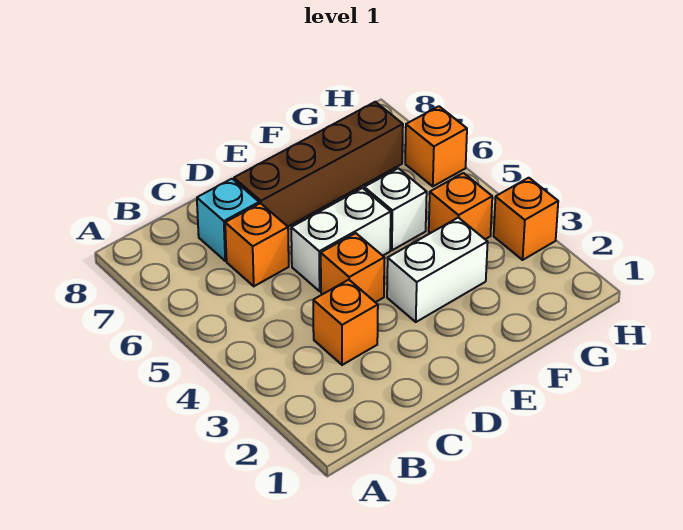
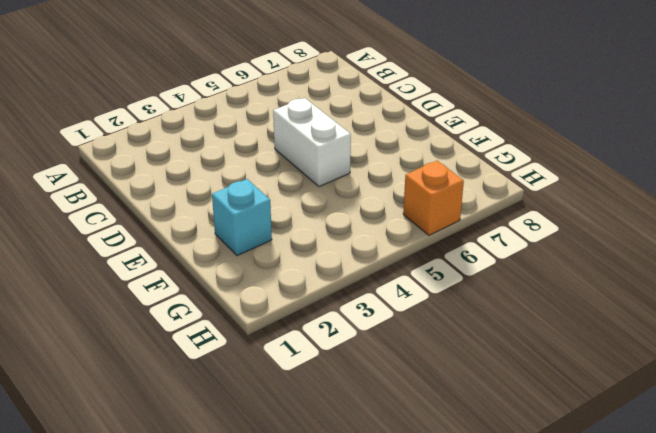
cyan brick F2 level 1 -> cyan brick C7 level 1
none -> orange brick C3 level 1
none -> orange brick C6 level 1

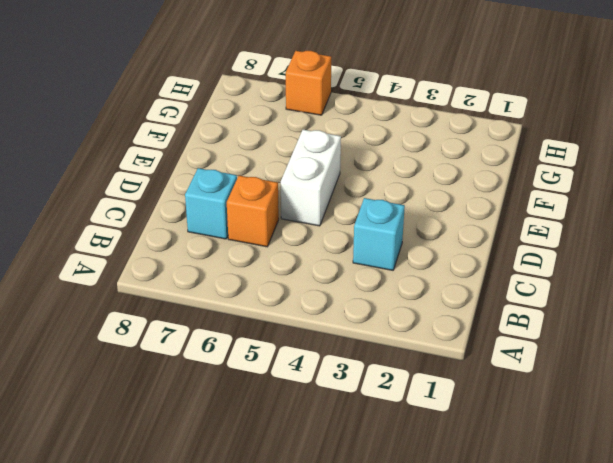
cyan brick C3 level 1 -> orange brick C3 level 1
none -> orange brick D4 level 1
none -> brown brick D7:G7 level 1

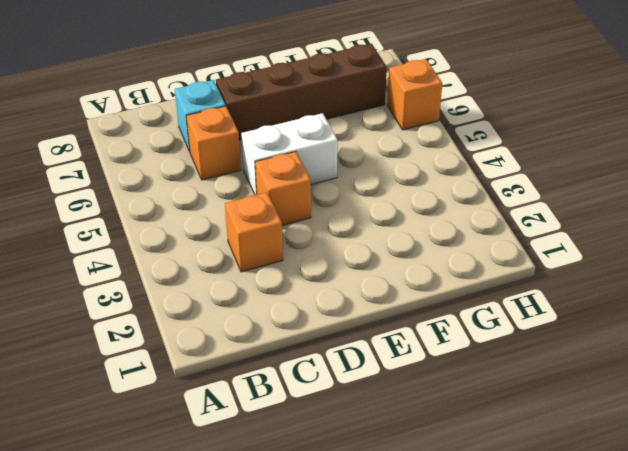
none -> white brick E3:F3 level 1
none -> white brick F5 level 1

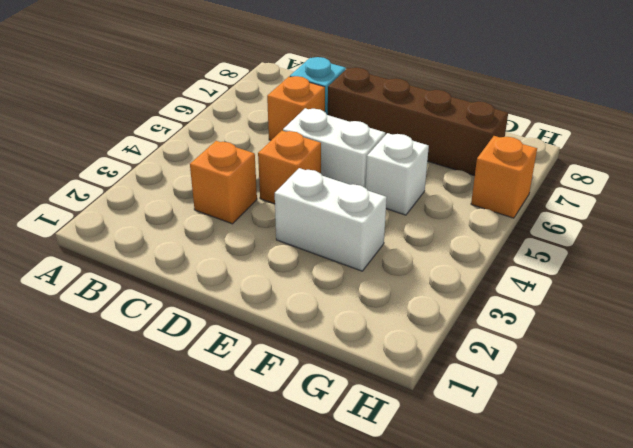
none -> orange brick G4 level 1
none -> orange brick H3 level 1

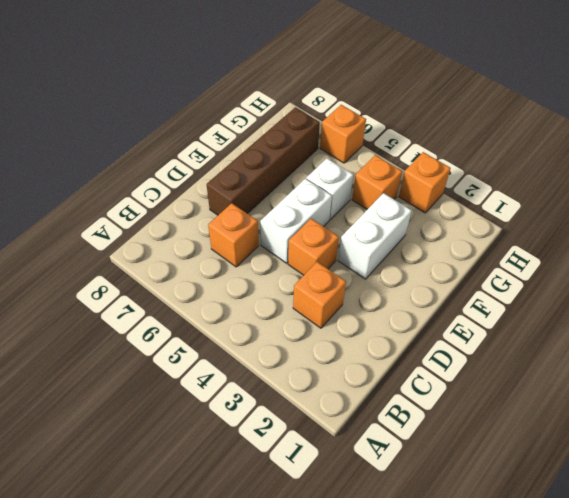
none -> cyan brick C7 level 1

